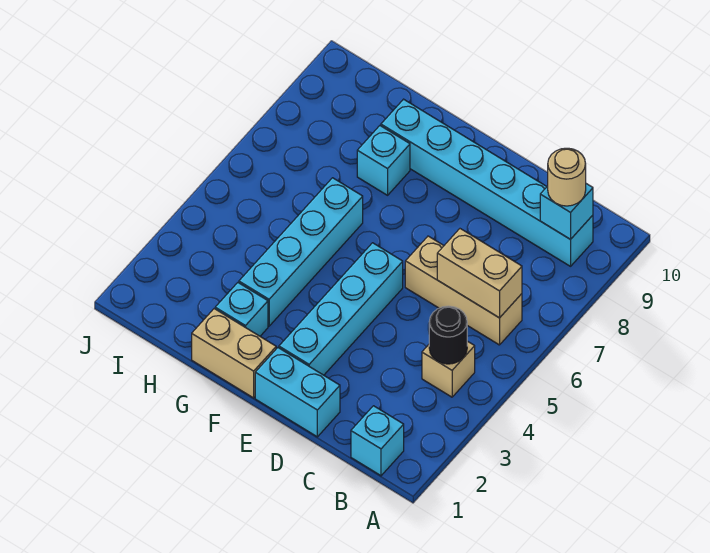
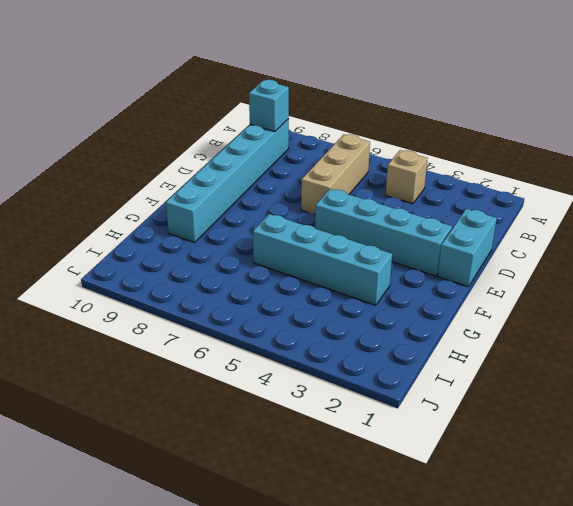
none -> cyan brick B1 level 1
none -> tan brick F1:G1 level 1
none -> cyan brick G2 level 1

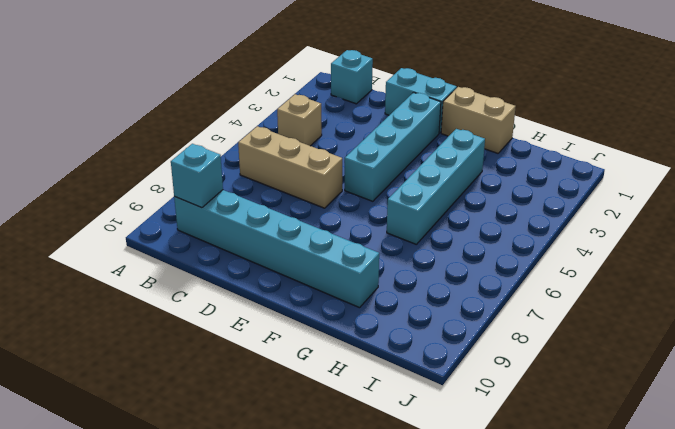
none -> cyan brick G2 level 1
none -> cyan brick G8 level 1
none -> black round brick B4 level 2

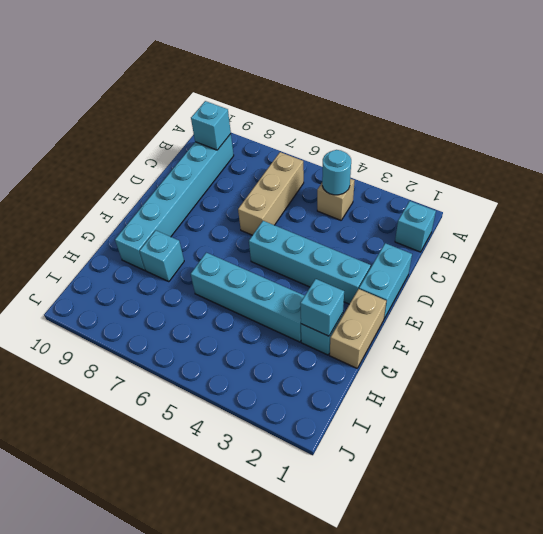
cyan round brick B4 level 2 -> black round brick B4 level 2
cyan brick G2 level 2 -> none
none -> tan brick B6:C6 level 2
none -> tan round brick B9 level 3

